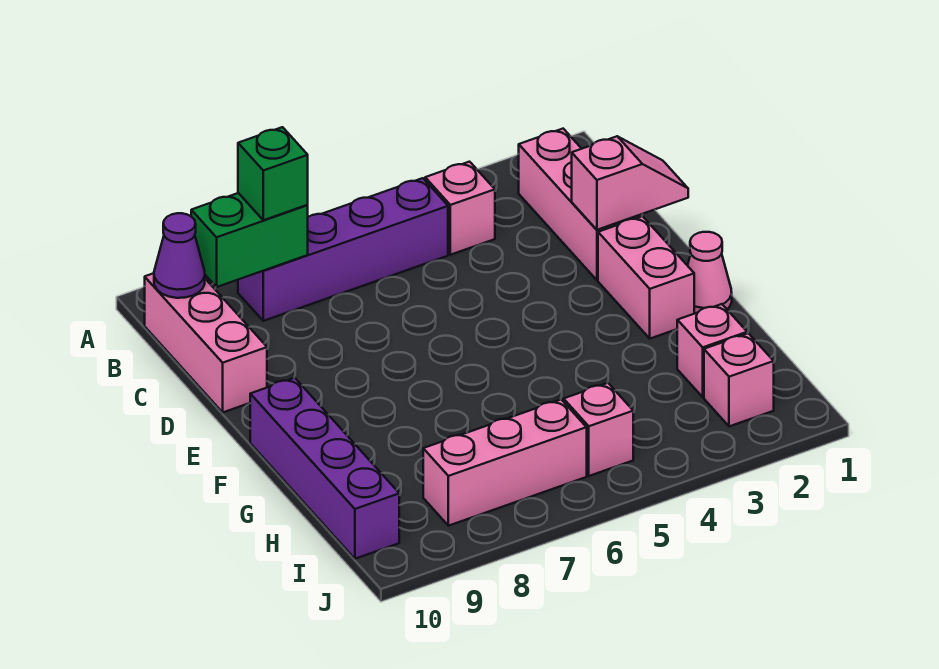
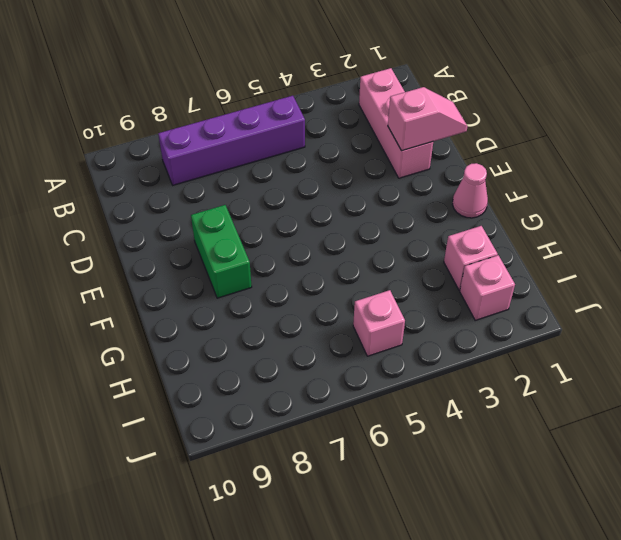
green brick E8:F8 level 1 -> green brick B8:B9 level 2
none -> pink brick B4 level 1
none -> pink brick B10:D10 level 1
none -> pink brick E2:F2 level 1

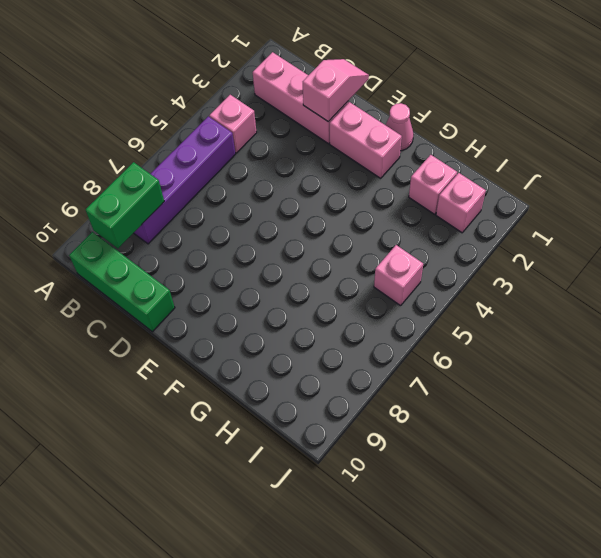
green brick B10:D10 level 1 -> pink brick B10:D10 level 1
none -> purple brick F10:I10 level 1
none -> pink brick I6:I8 level 1
none -> purple cone B10 level 2

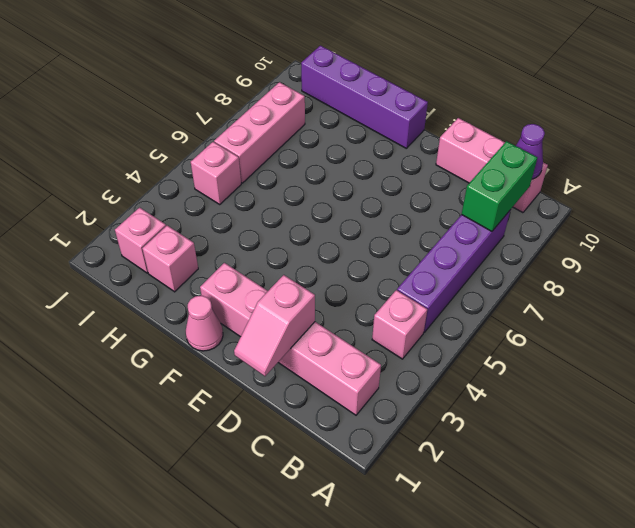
none -> green brick B8 level 3

